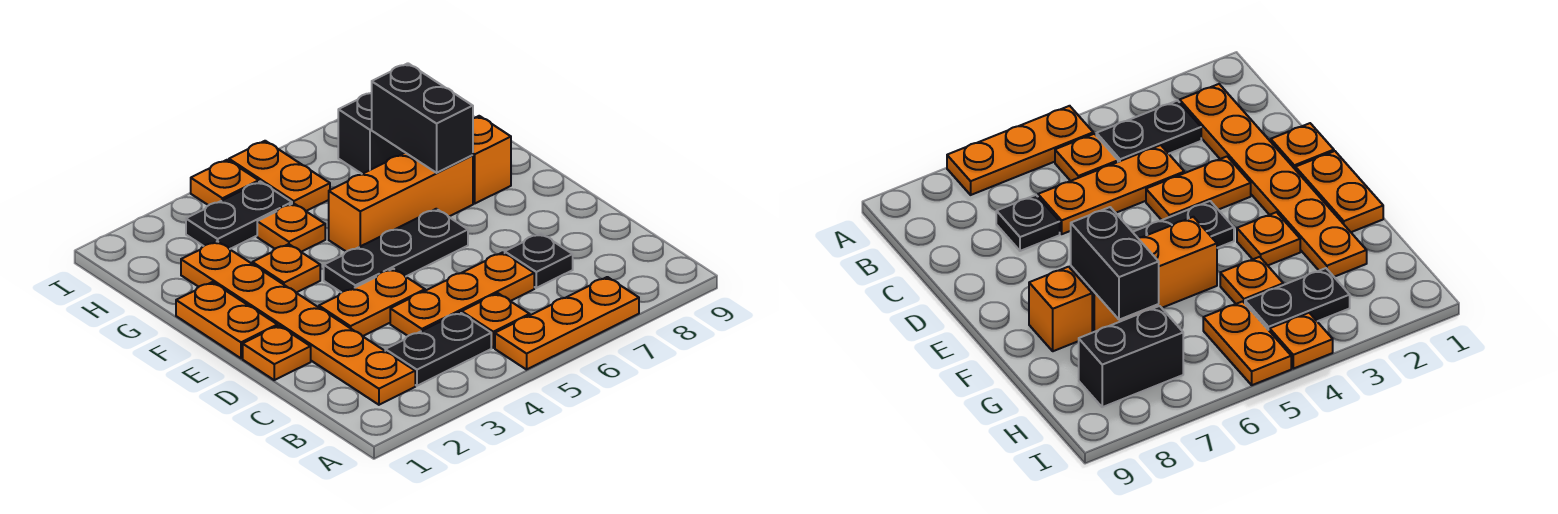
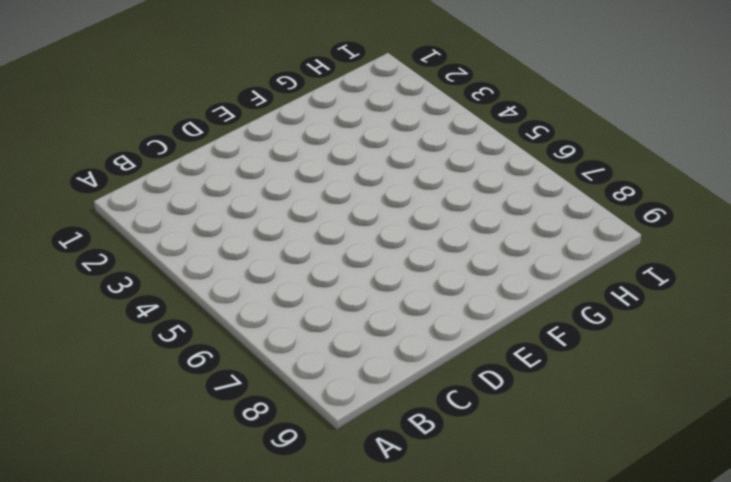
none -> orange plate A5:A7 level 1
none -> orange plate B2:G2 level 1
none -> black plate B3:B4 level 1

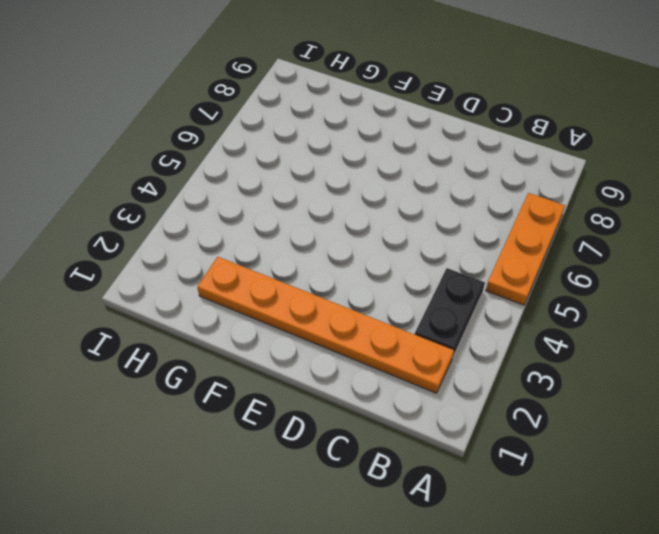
none -> orange plate B5 level 1
none -> orange plate C4:C6 level 1
none -> black plate C7 level 1

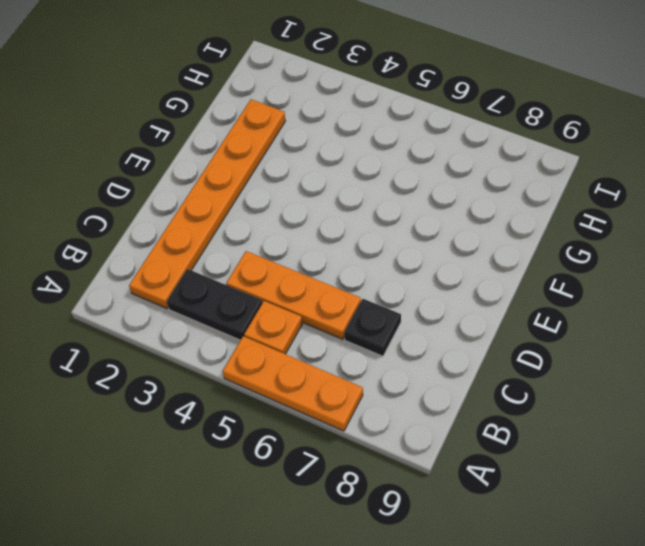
none -> orange plate D1 level 1
none -> orange plate D3:D4 level 1
none -> orange plate E1:F1 level 1

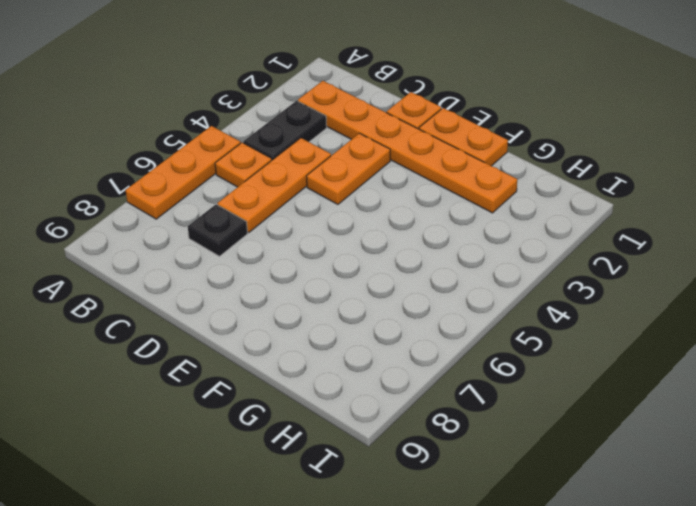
none -> black plate E4:E6 level 1
none -> orange plate F3 level 1
none -> orange brick F5:F7 level 1

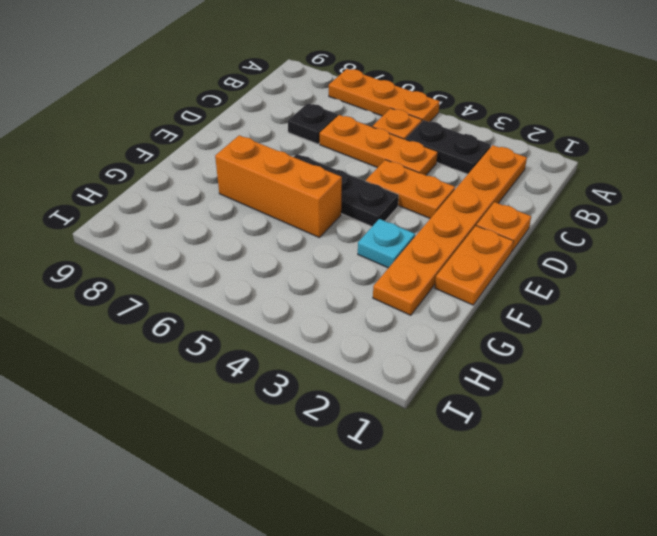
cyan plate F3 level 1 -> orange plate F3 level 1
none -> orange brick F8 level 1
none -> orange plate G4 level 1
none -> black plate H3:H4 level 1

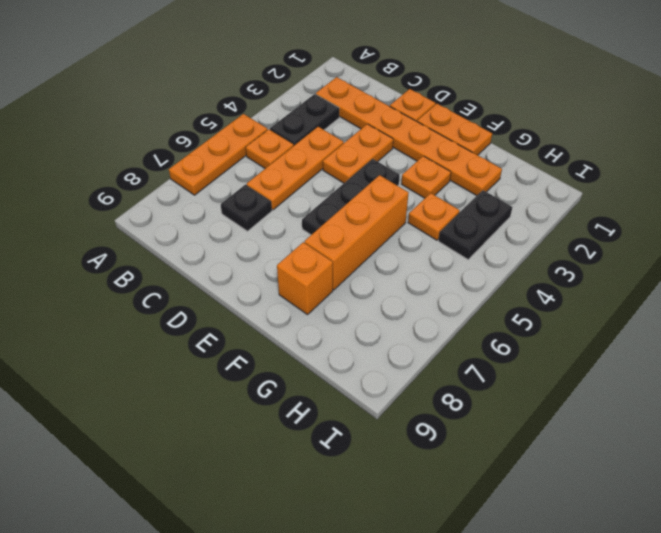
none -> orange plate H5:I5 level 1
none -> black brick H7:H8 level 1
none -> orange plate I4 level 1

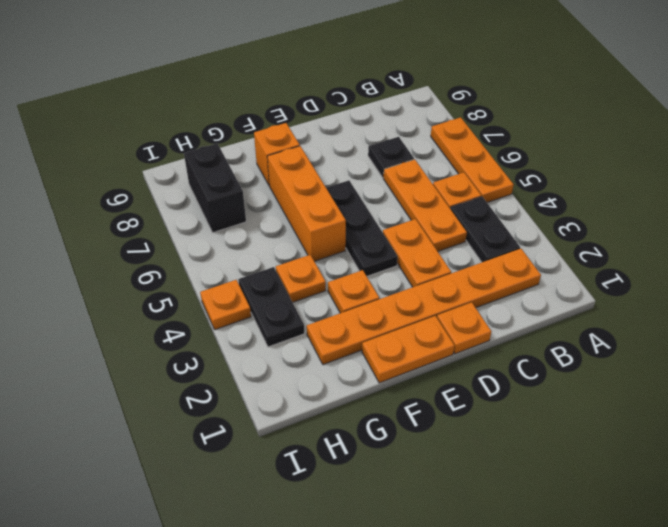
none -> orange plate H5:I5 level 1
none -> black brick F7:G7 level 2

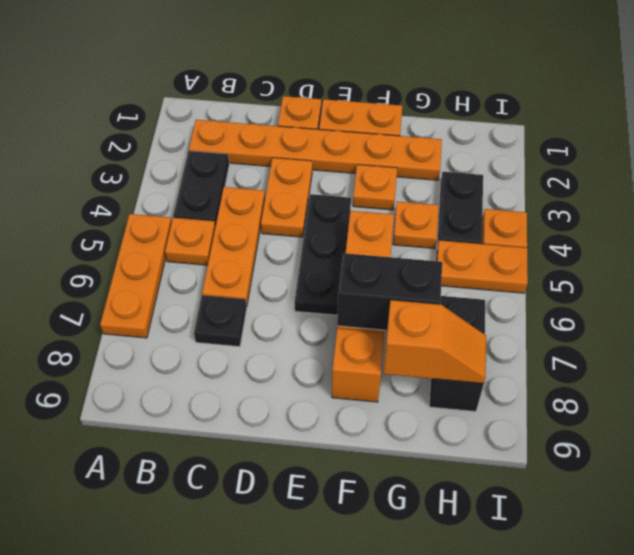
orange slope G8:H8 level 2 top G -> none

